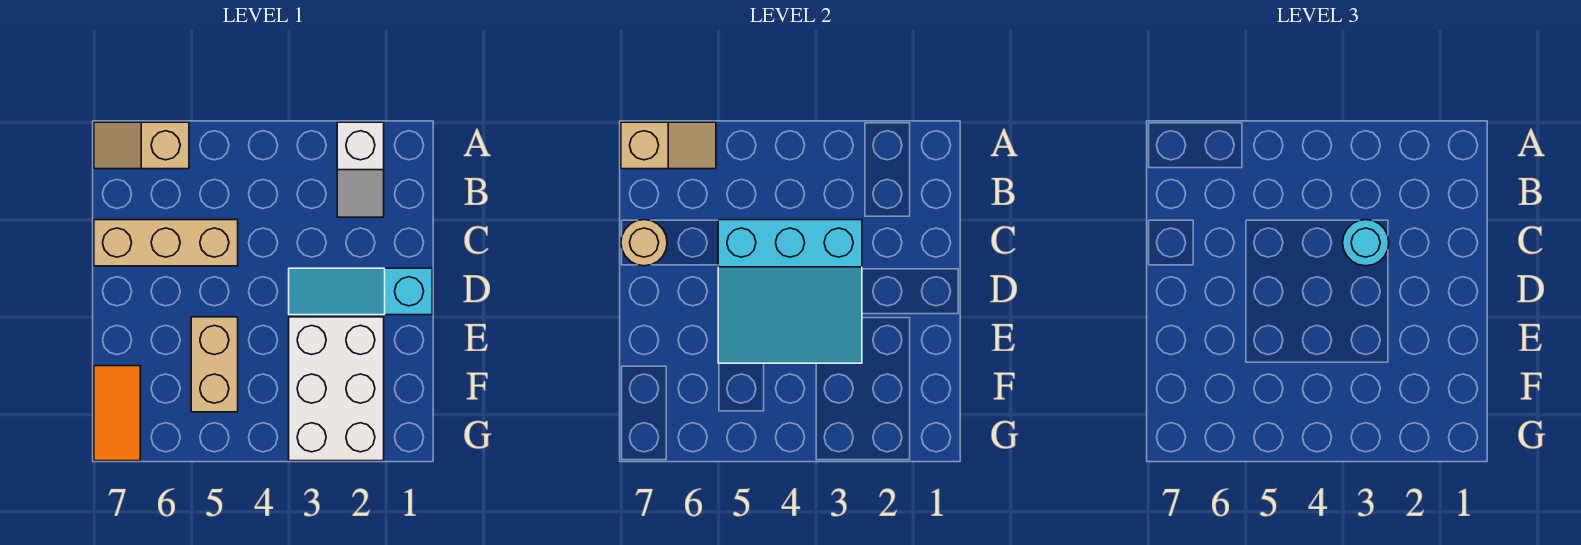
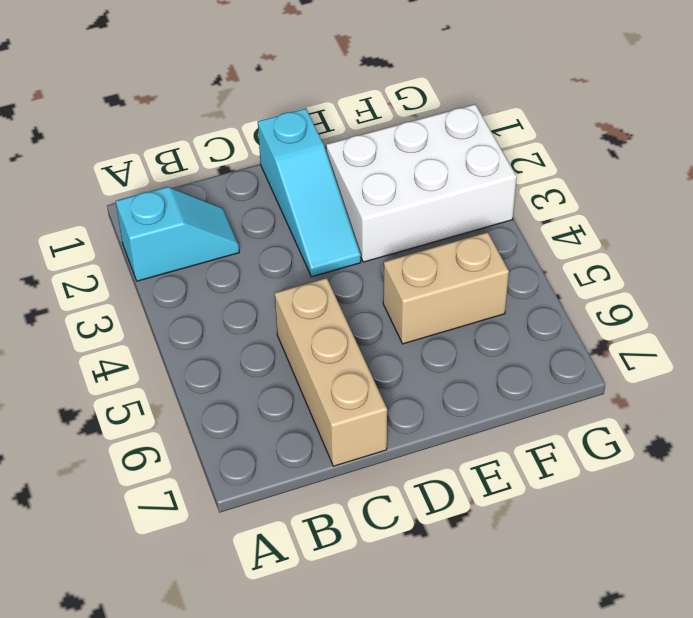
cyan slope A2:B2 level 1 top A -> white slope A2:B2 level 1 top A
none -> tan slope A6:A7 level 1 top 6
none -> orange tile F7:G7 level 1

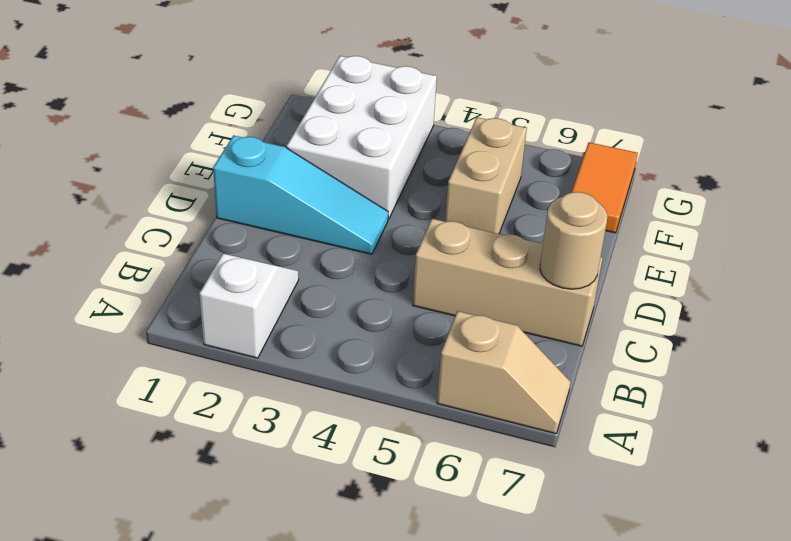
none -> tan slope A6:A7 level 2 top 7
none -> cyan slope C3:E5 level 2 top C

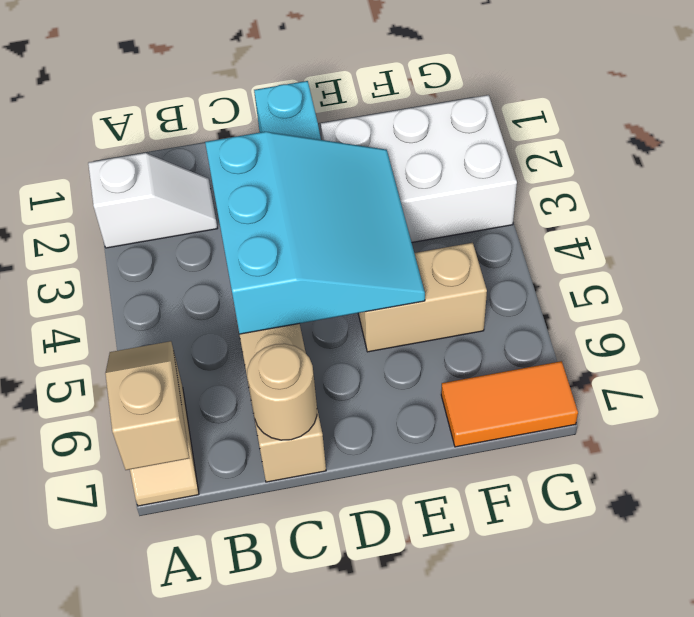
none -> cyan round brick C3 level 3

